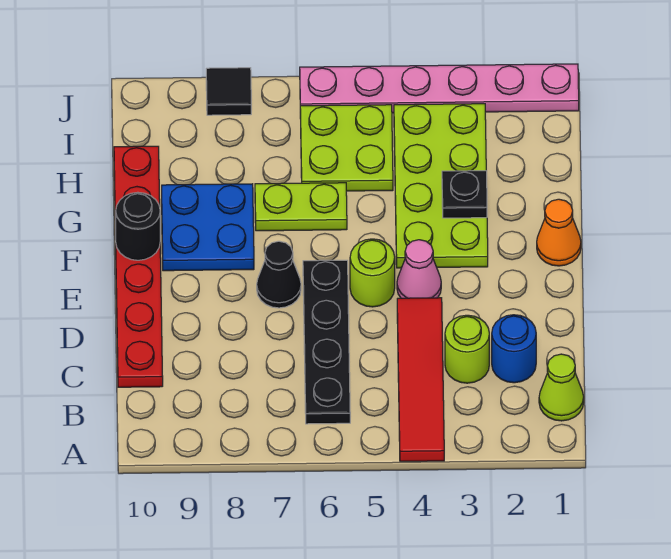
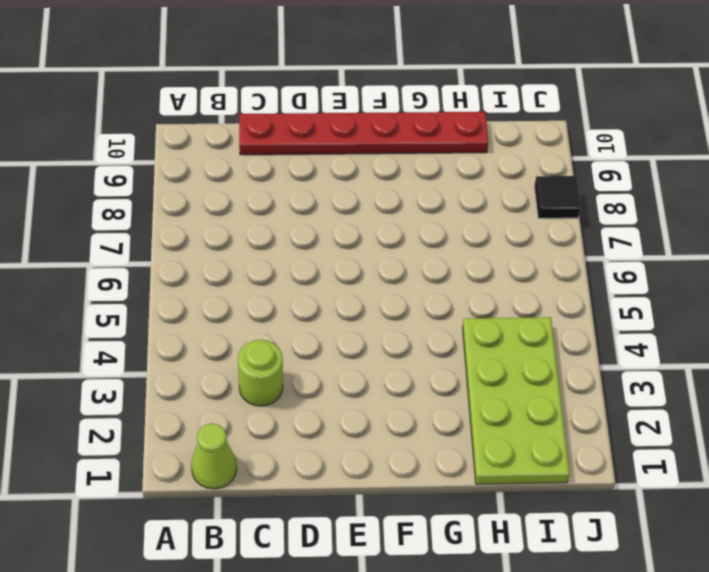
lime plate H1:I4 level 1 -> lime plate F3:I4 level 1
none -> red tile A4:D4 level 1
none -> black plate B6:E6 level 1
none -> blue round brick C2 level 1

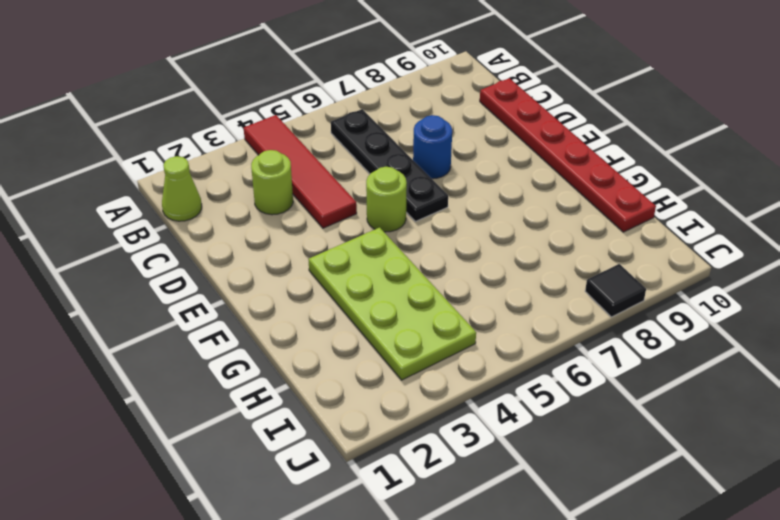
blue round brick D7 level 1 -> blue round brick C2 level 1
none -> pink cone E4 level 1
none -> black cone E7 level 1
none -> orange cone F1 level 1

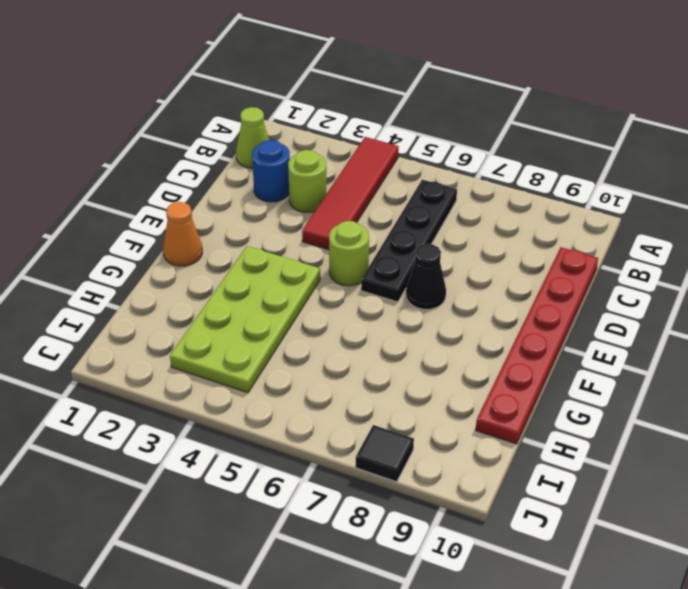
none -> pink cone E4 level 1
none -> blue plate F8:G9 level 1
none -> lime plate G6:G7 level 1

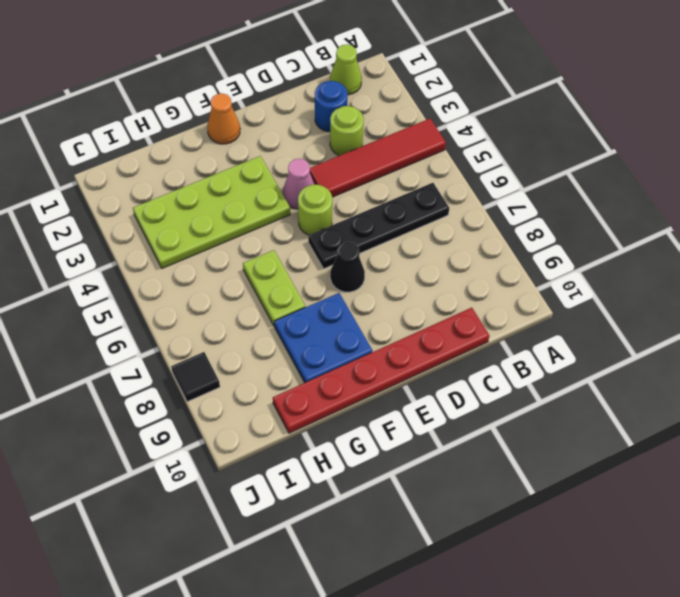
none -> lime plate H5:I6 level 1
none -> pink plate J1:J6 level 1
none -> black round brick F10 level 2

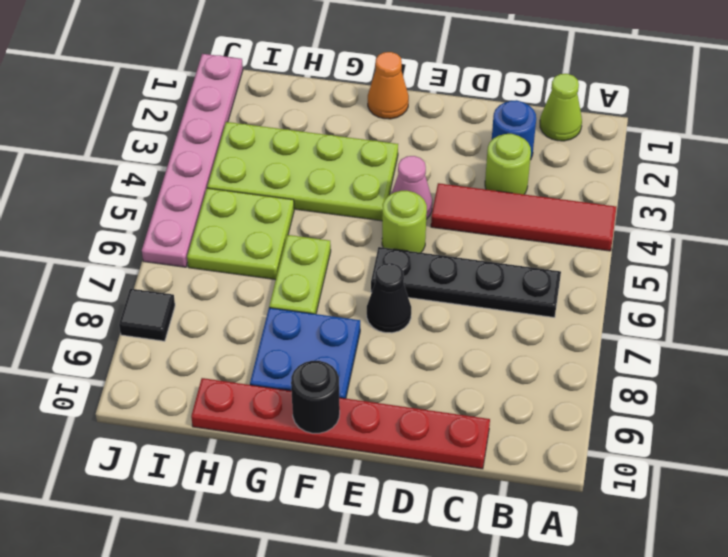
none -> black plate G3 level 2

